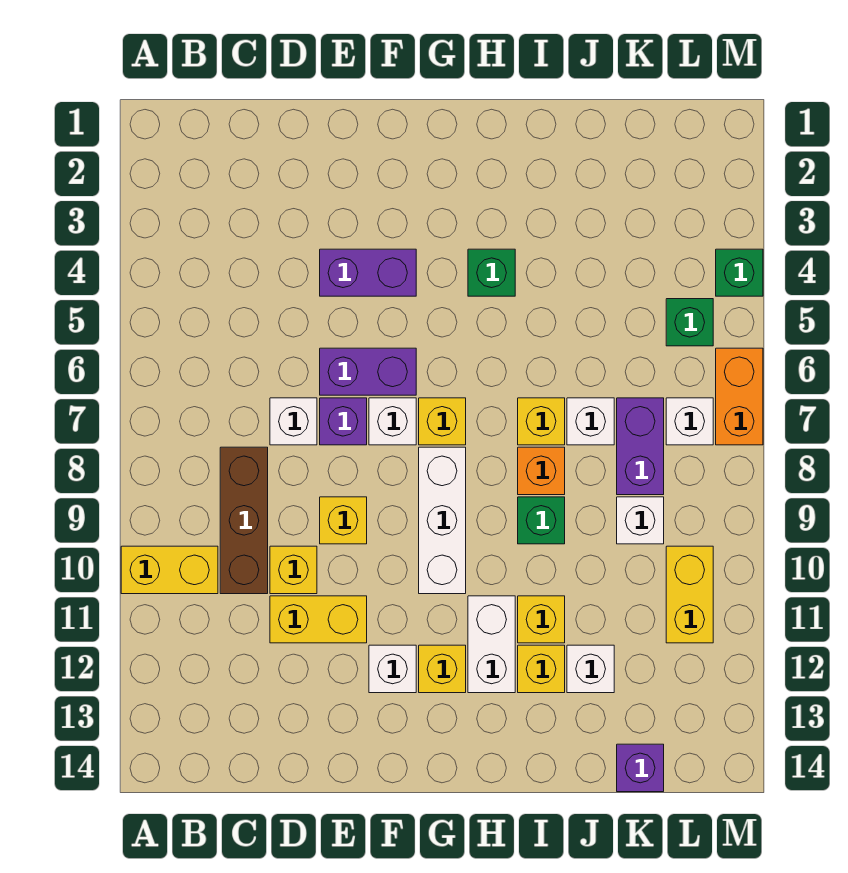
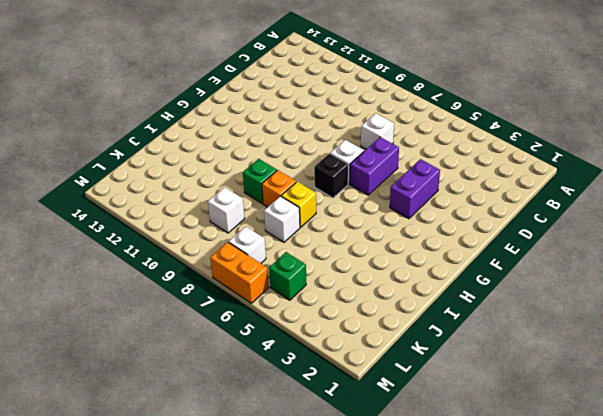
black brick G7 level 1 -> yellow brick G7 level 1
none -> yellow brick A10:B10 level 1
none -> brown brick C8:C10 level 1
none -> yellow brick D10 level 1
none -> yellow brick D11:E11 level 1

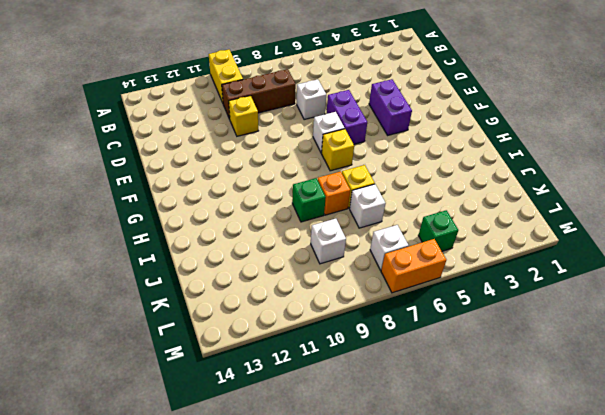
none -> yellow brick D11:E11 level 1
none -> purple brick E7 level 1
none -> yellow brick E9 level 1
none -> white brick F12 level 1

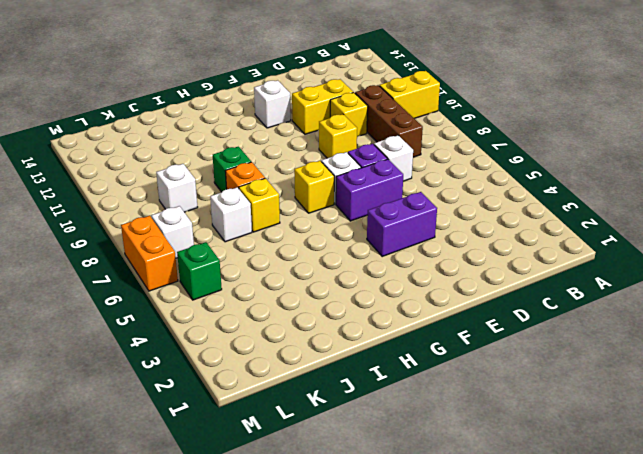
none -> white brick G8:G10 level 1
none -> yellow brick G12 level 1
none -> green brick H4 level 1
none -> white brick H11:H12 level 1

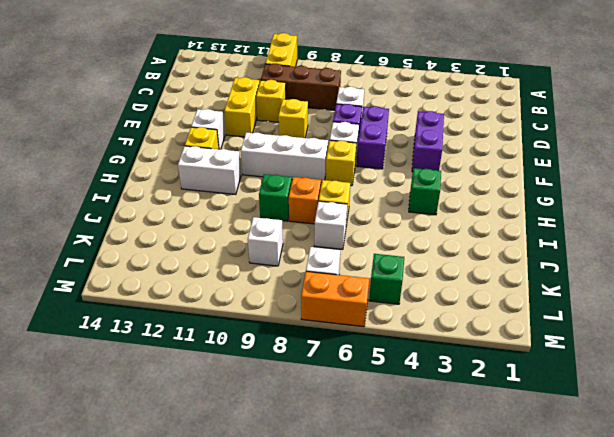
none -> yellow brick I11 level 1
none -> yellow brick I12 level 1
none -> white brick J12 level 1
none -> purple brick K7:K8 level 1

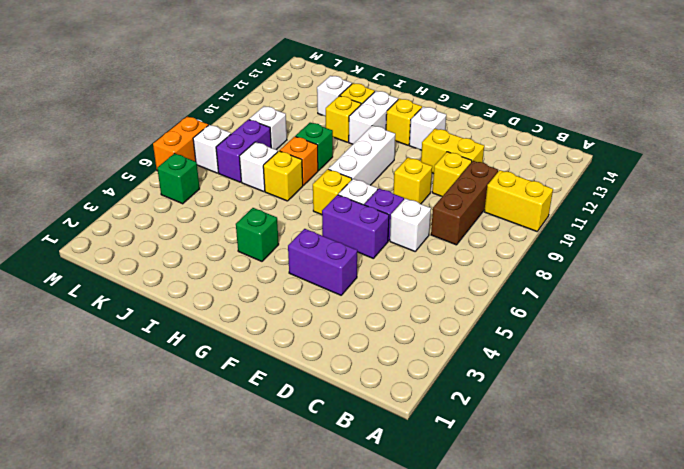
none -> purple brick K14 level 1
none -> yellow brick L10:L11 level 1
none -> green brick M4 level 1

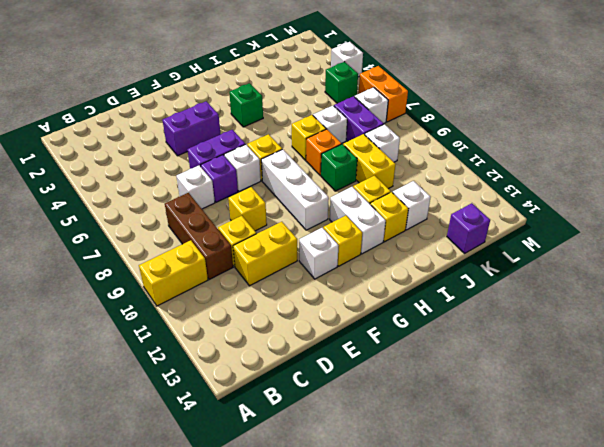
yellow brick J9:J10 level 1 -> yellow brick L10:L11 level 1
white brick M4 level 1 -> green brick M4 level 1

